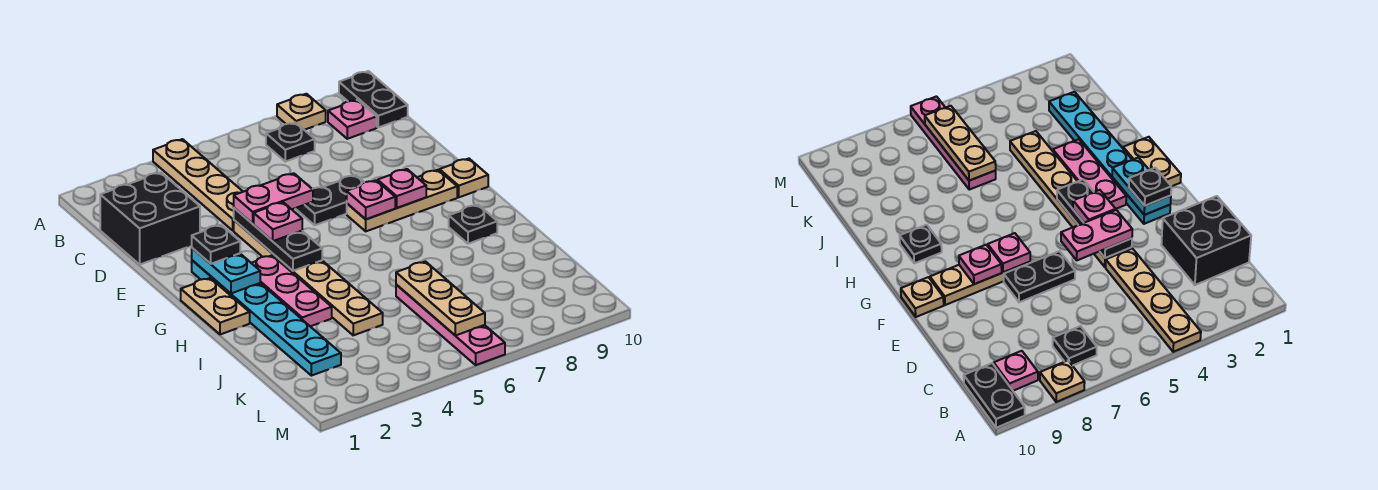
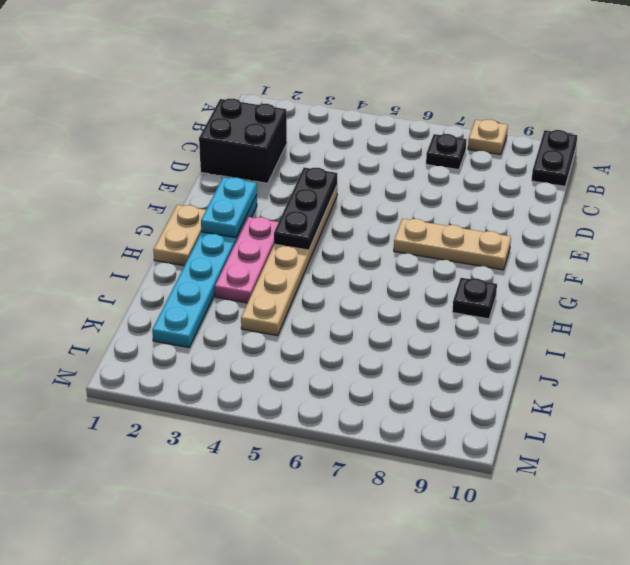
none -> tan plate A4:D4 level 1
none -> pink plate B9 level 1
none -> black plate E6:E7 level 1

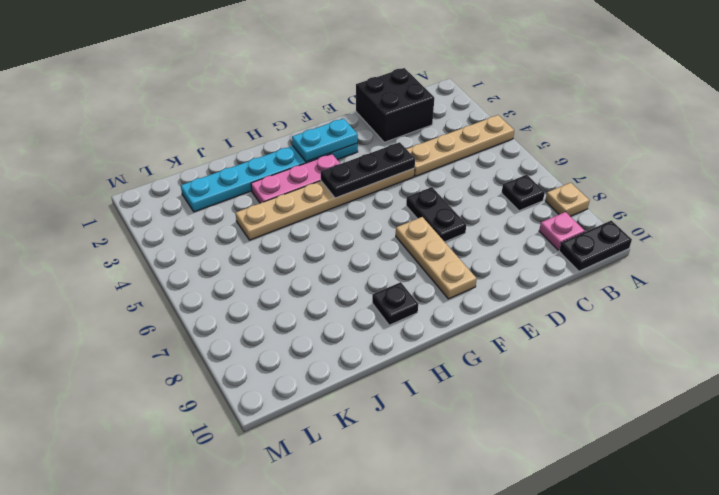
none -> tan plate F10 level 1
none -> tan plate G1:H1 level 1
none -> pink plate J6:M6 level 1

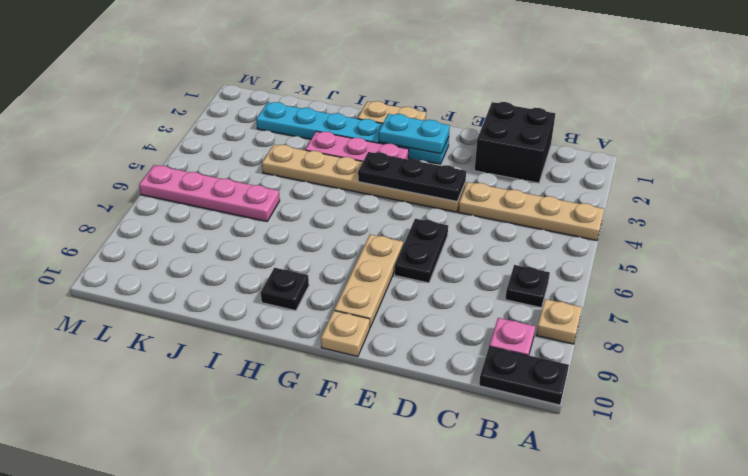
none -> pink plate F7 level 2
none -> pink plate F8 level 2
none -> tan plate J6:L6 level 2

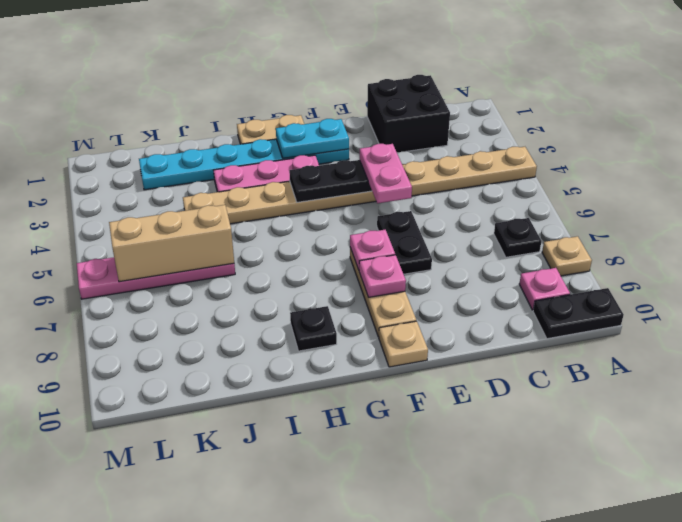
tan brick J6:L6 level 2 -> tan plate J6:L6 level 2
none -> black plate F2 level 3
none -> pink plate F4 level 3

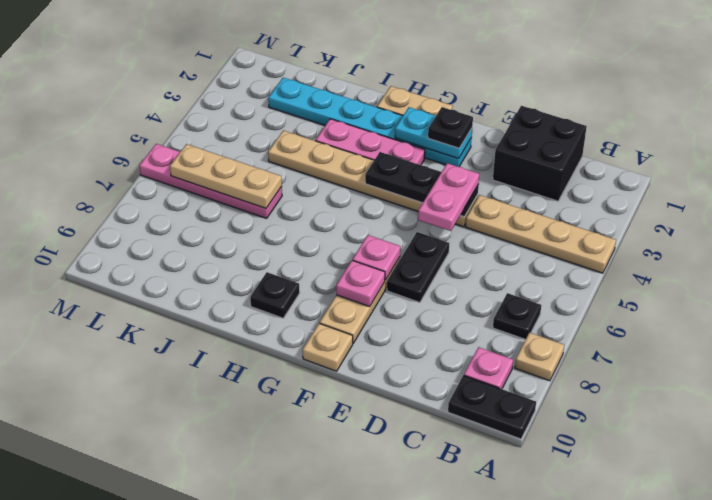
none -> pink plate F4 level 3

